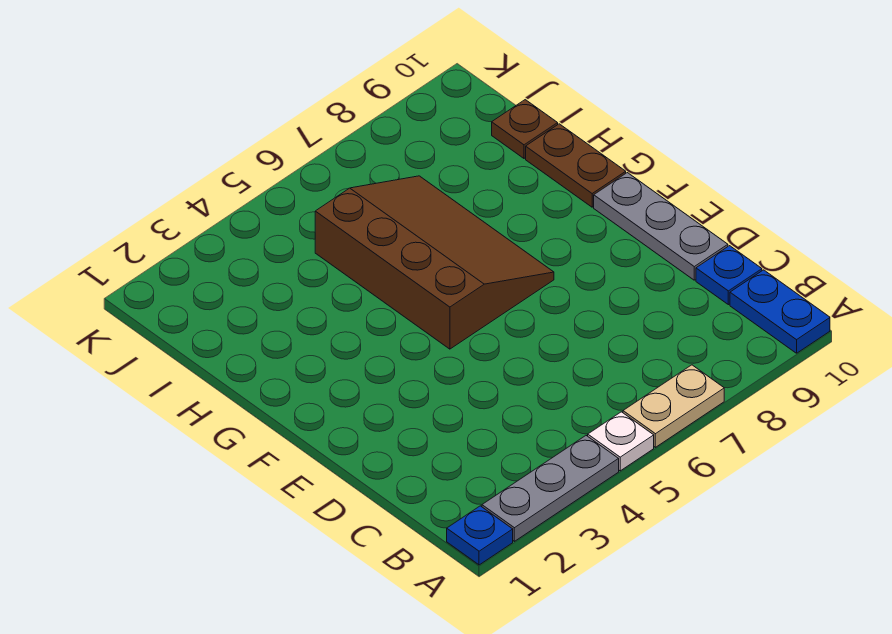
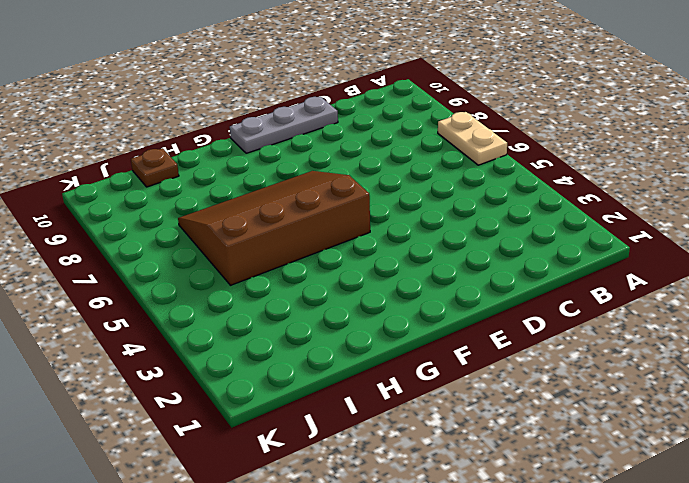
none -> blue plate A1 level 1
none -> grey plate A2:A4 level 1

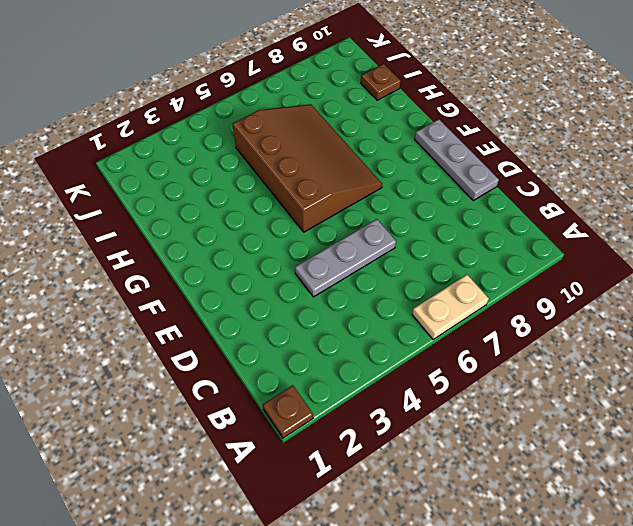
brown plate A1 level 1 -> blue plate A1 level 1
grey plate D4:D6 level 1 -> grey plate A2:A4 level 1
none -> white plate A5 level 1
none -> blue plate A10:B10 level 1

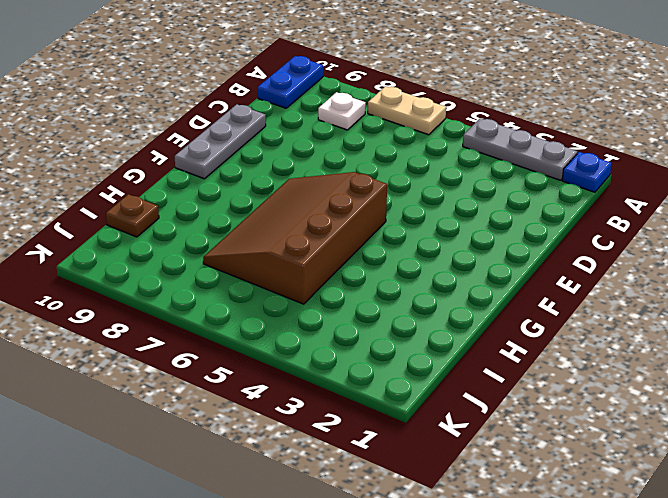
white plate B8 level 1 -> white plate A5 level 1
none -> blue plate C10 level 1
none -> brown plate G10:H10 level 1

